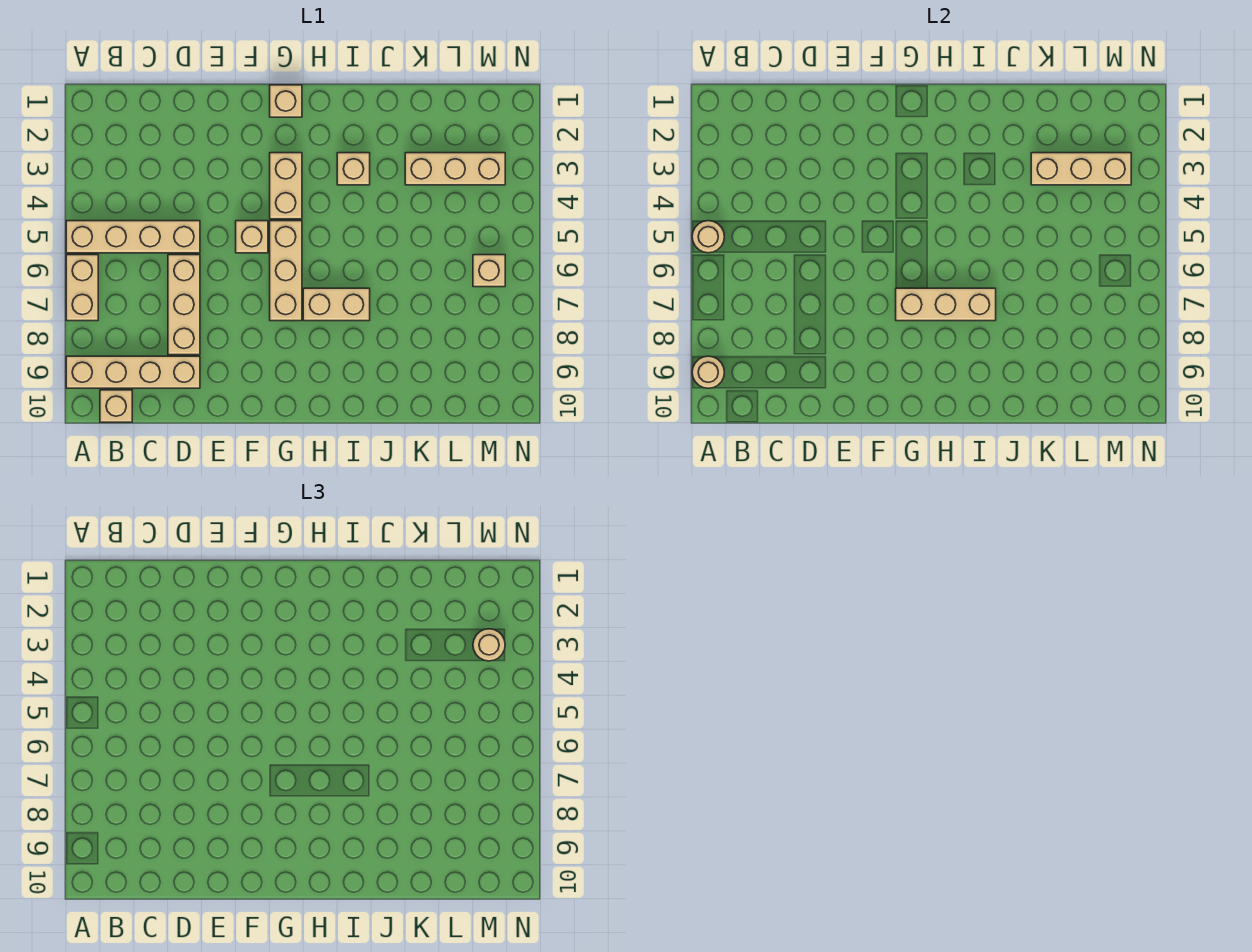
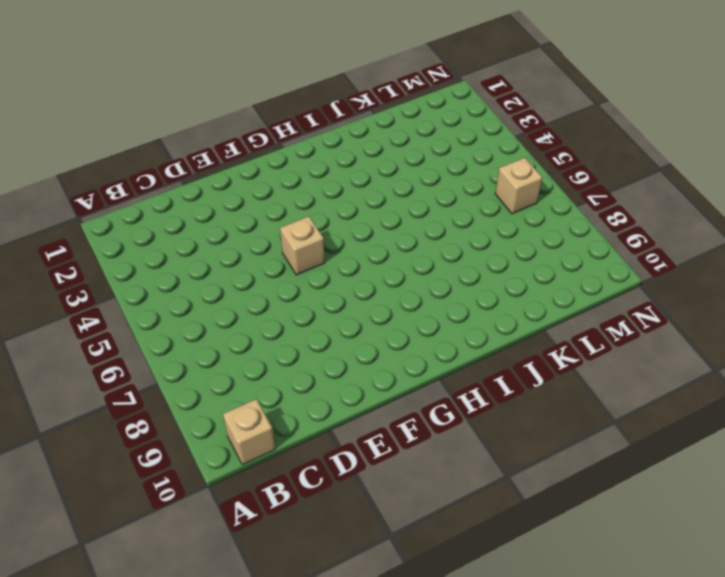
none -> tan brick A5:D5 level 1
none -> tan brick A6:A7 level 1
none -> tan brick A9:D9 level 1

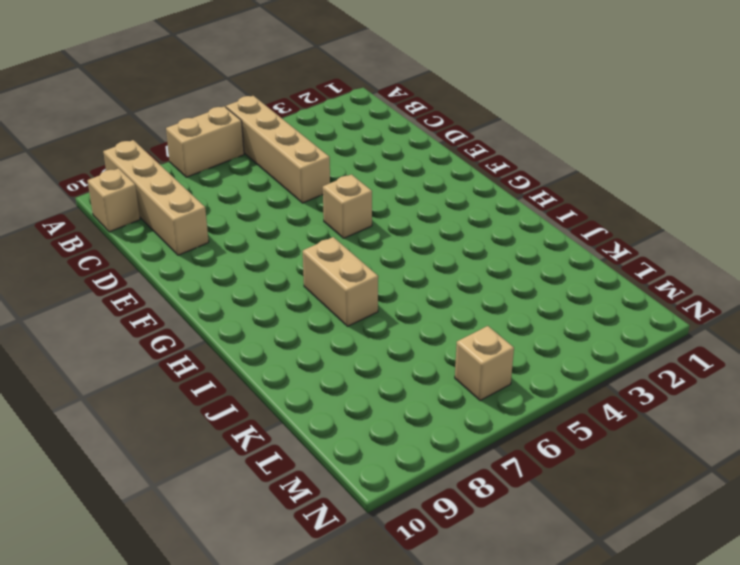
none -> tan brick D6:D8 level 1
none -> tan brick G1 level 1
none -> tan brick G3:G4 level 1

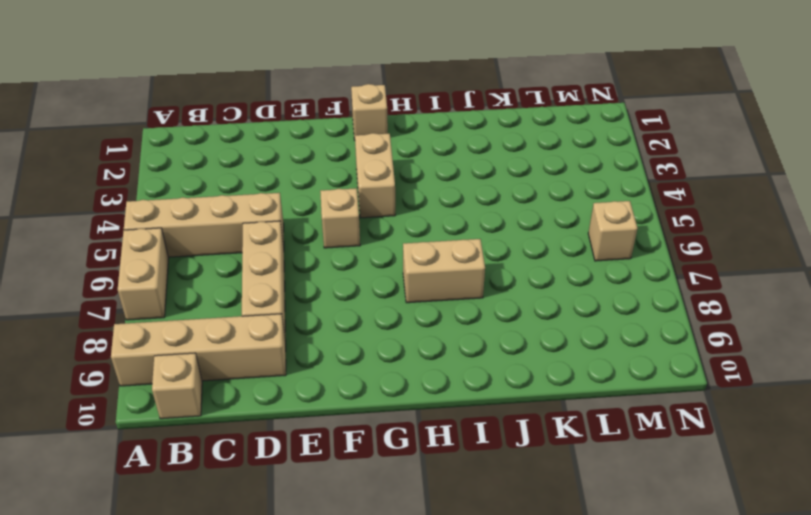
none -> tan brick G5:G7 level 1
none -> tan brick I3 level 1
none -> tan brick K3:M3 level 1

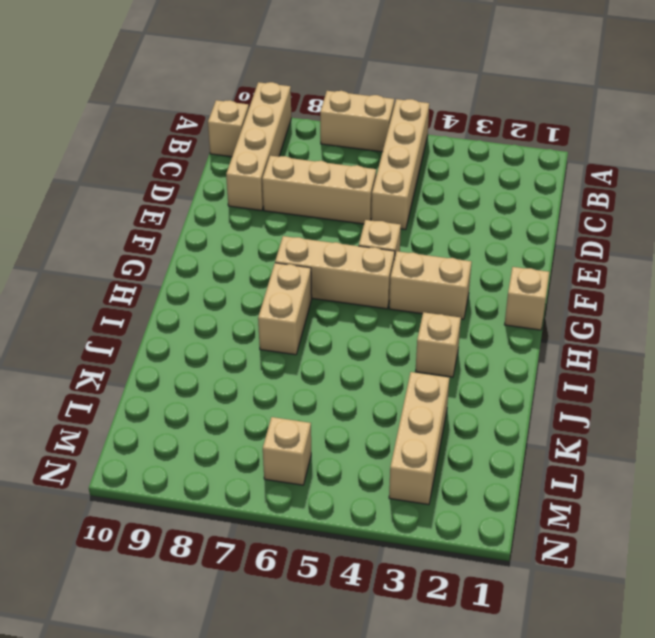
none -> tan round brick A5 level 2
none -> tan round brick A9 level 2
none -> tan brick G7:I7 level 2

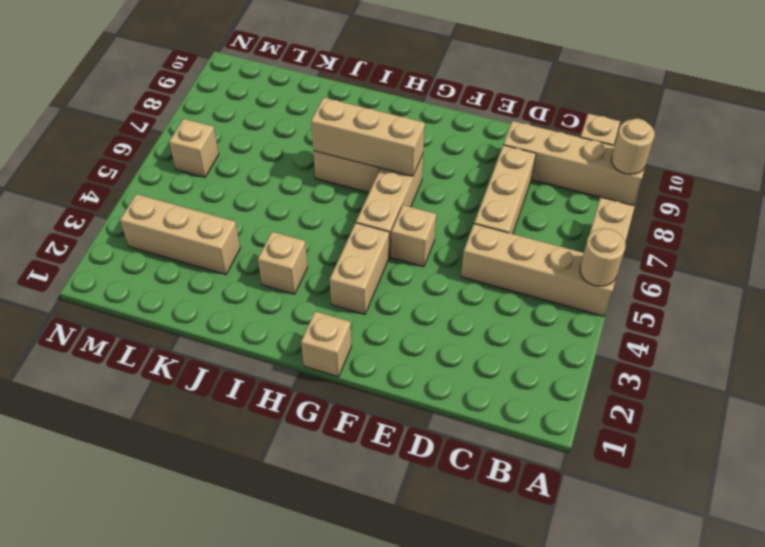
none -> tan brick K3:M3 level 2
none -> tan round brick M3 level 3

